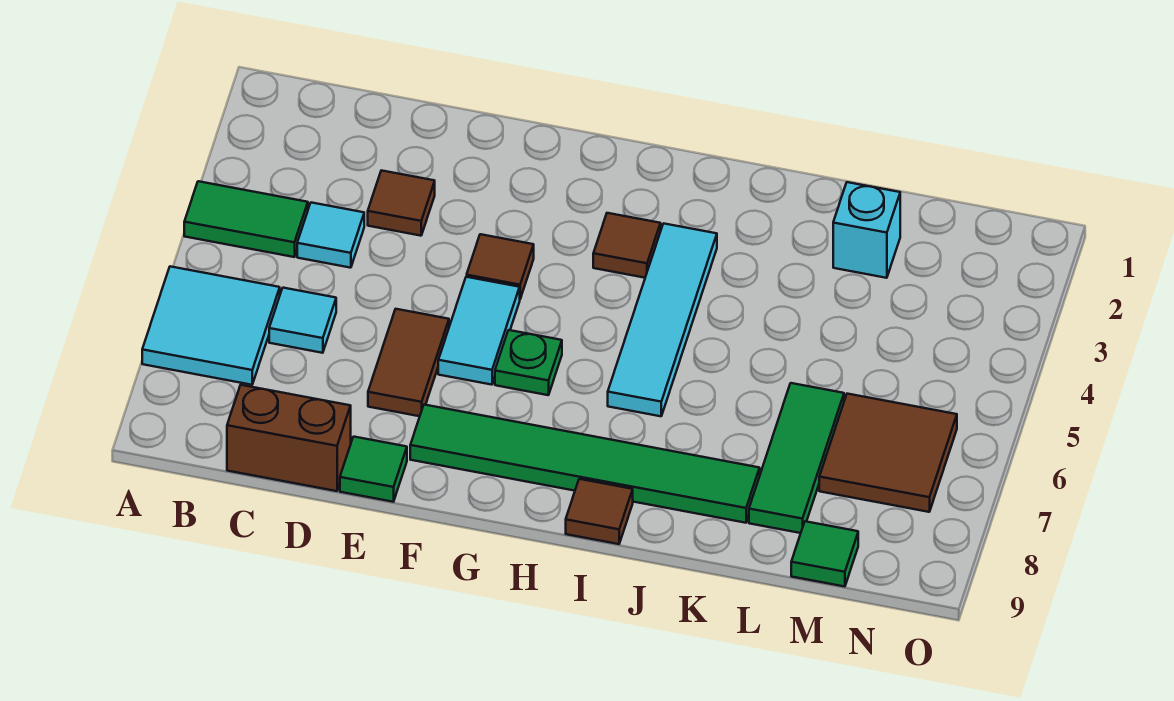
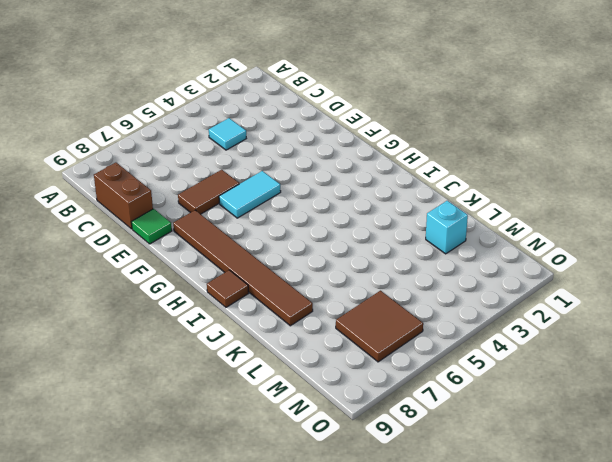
brown tile F8:K8 level 1 -> green tile F8:K8 level 1
none -> green tile A4:B4 level 1
none -> cyan tile A6:B7 level 1
none -> cyan tile C6 level 1

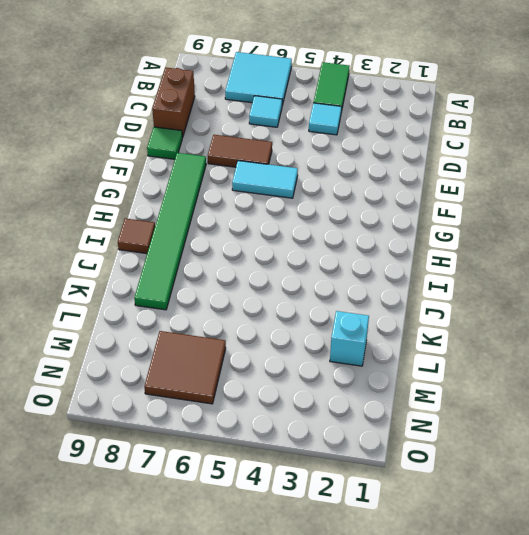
none -> brown tile D3 level 1
none -> brown tile F4 level 1
none -> green plate G6 level 1

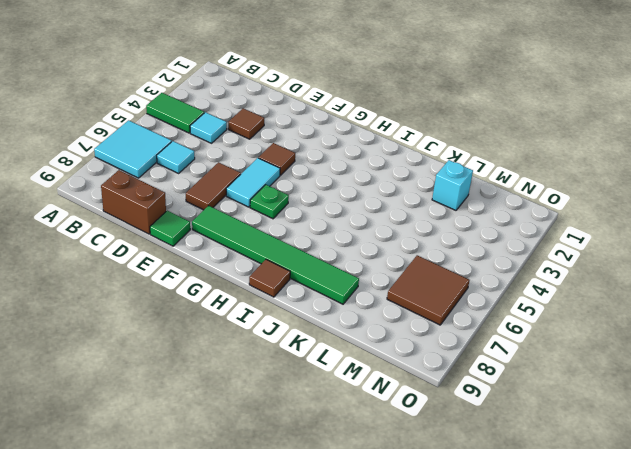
none -> brown tile H3 level 1
none -> cyan tile I3:I6 level 1
none -> green tile L6:L8 level 1

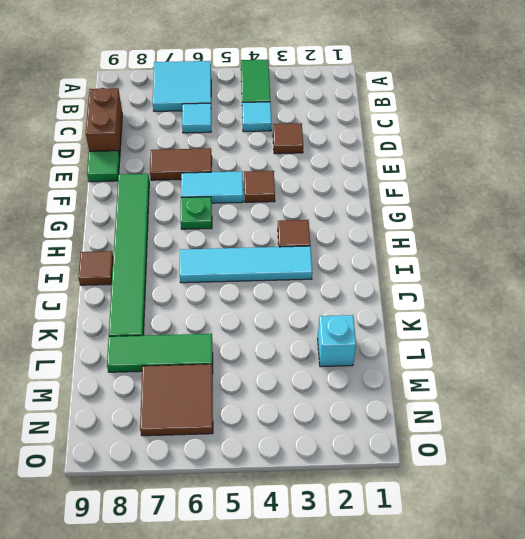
none -> green tile M9 level 1

